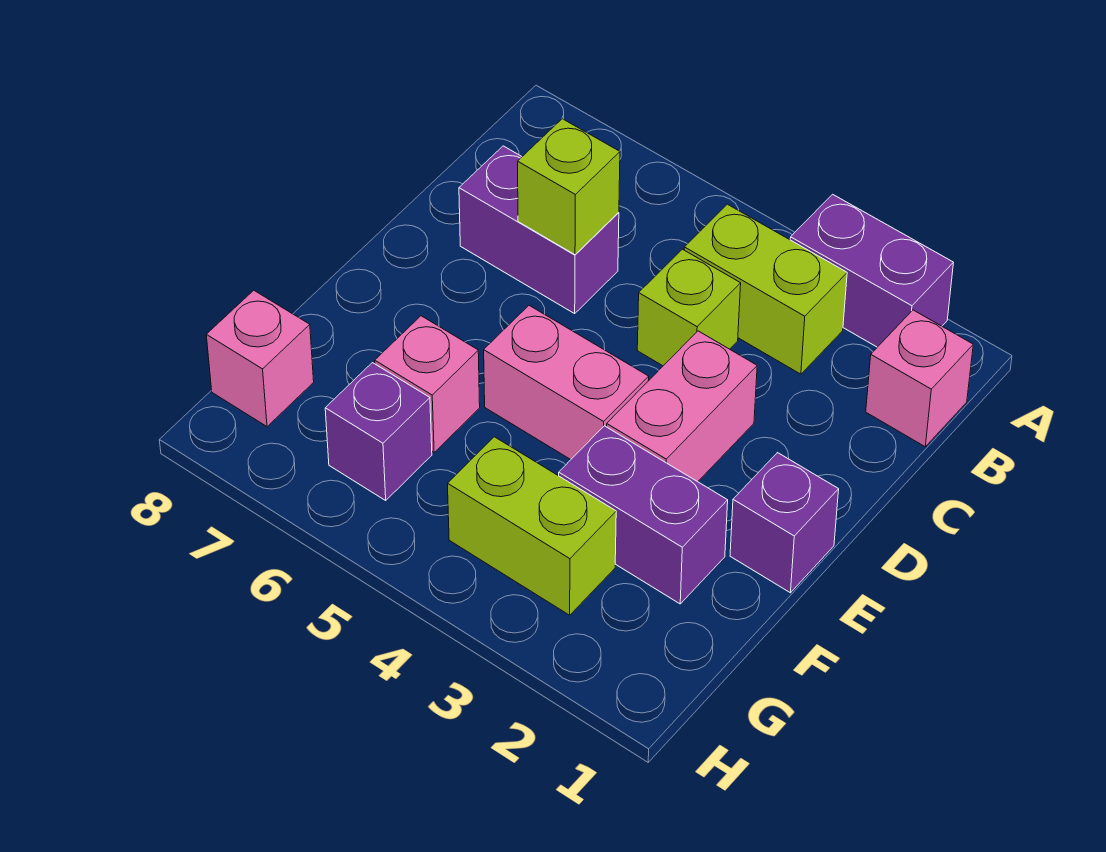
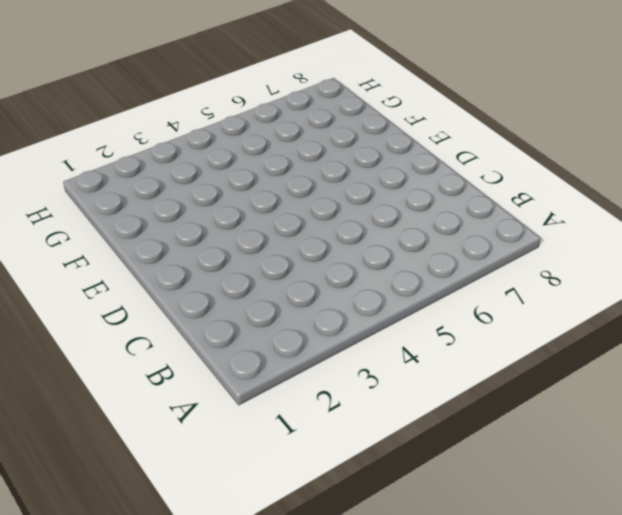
none -> purple brick A2:A3 level 1
none -> pink brick B1 level 1
none -> lime brick B3:B4 level 1

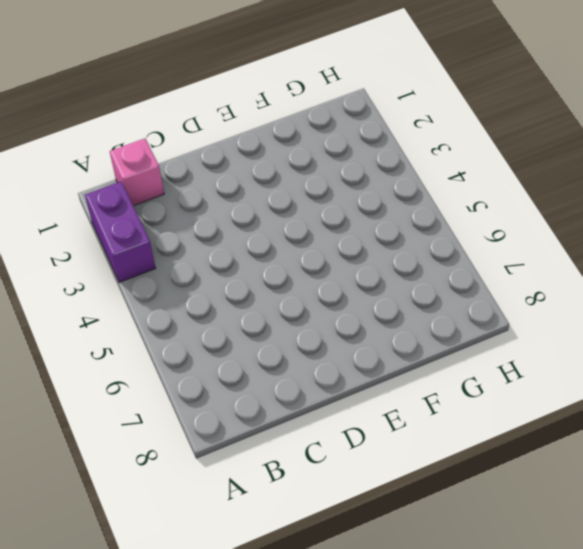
none -> lime brick B3:B4 level 1
none -> lime brick C4 level 1
none -> purple brick C6:C7 level 1

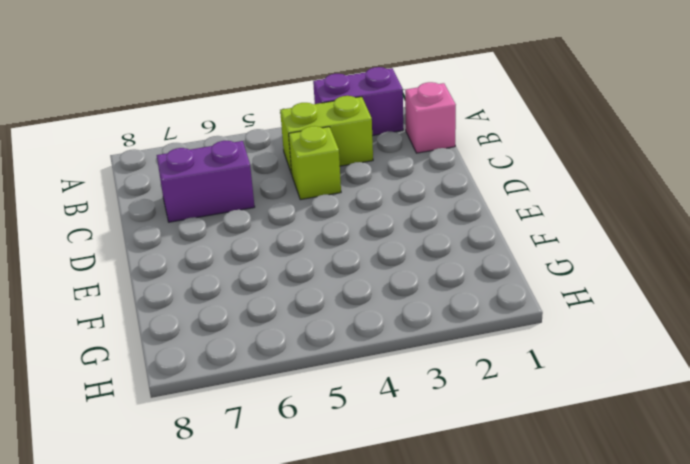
none -> pink brick D3:E3 level 1
none -> purple brick E1 level 1
none -> pink brick E4:E5 level 1

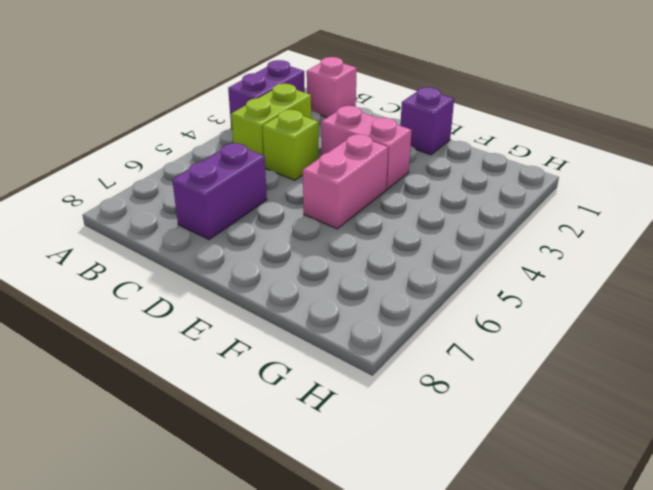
none -> purple brick F2:F3 level 1
none -> pink brick F6 level 1
none -> lime brick G3:G4 level 1

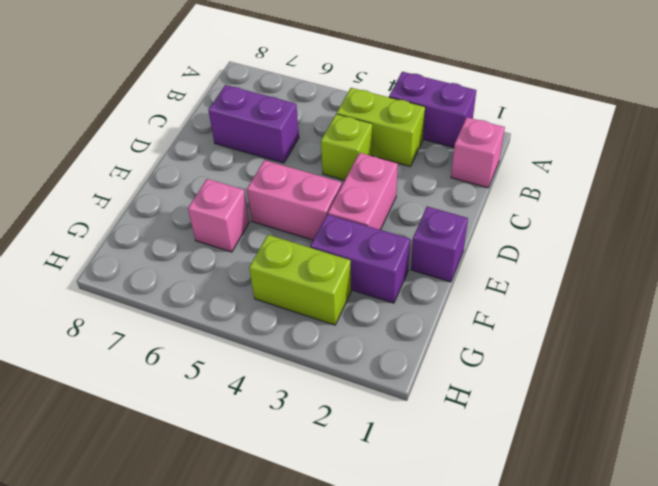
none -> purple brick G6 level 1
none -> pink brick G8 level 1
none -> lime brick C6 level 2

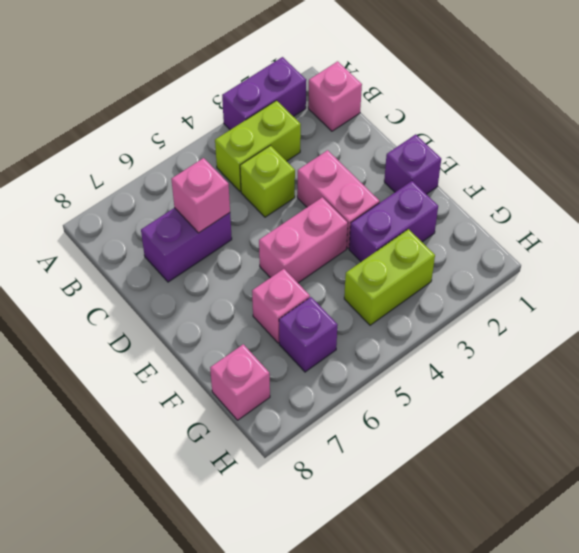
pink brick C6 level 2 -> lime brick C6 level 2

